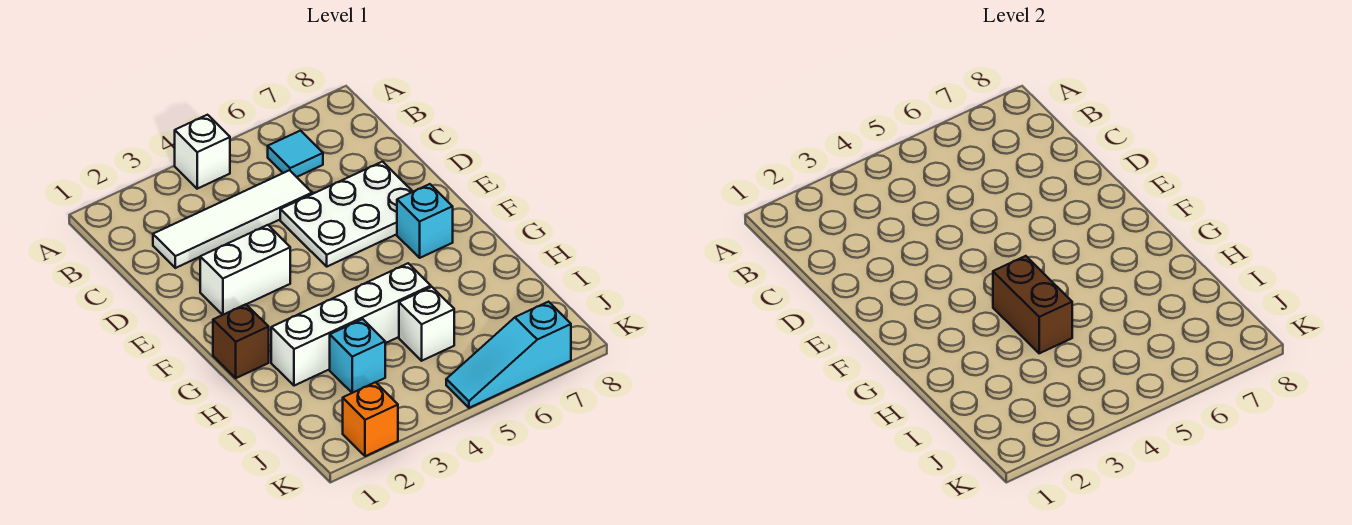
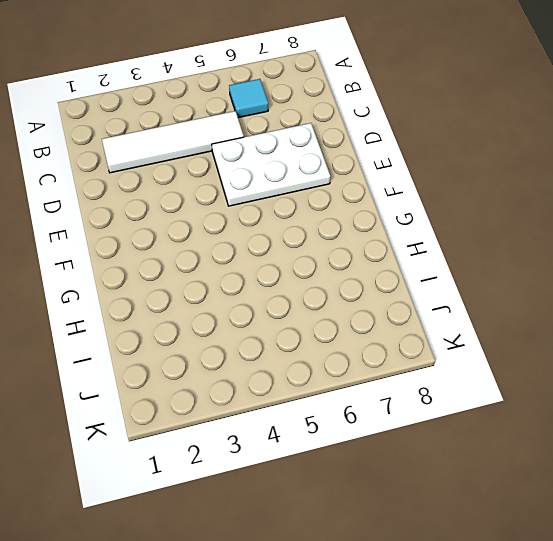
none -> white brick A4 level 1
none -> white brick E2:E3 level 1
none -> cyan brick F7 level 1

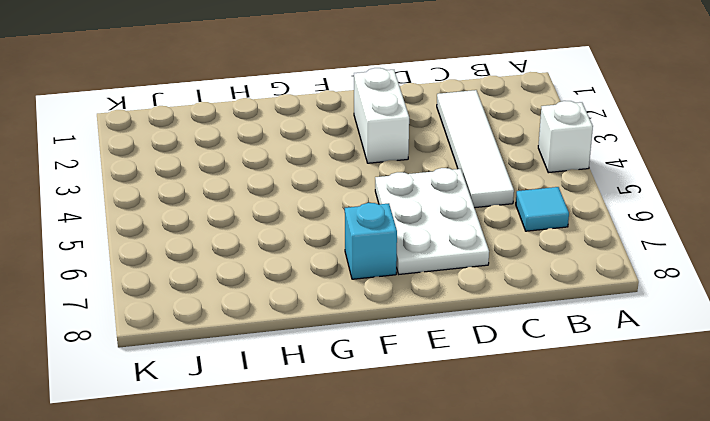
none -> brown brick G1 level 1
none -> white brick H2:H5 level 1
none -> cyan brick I3 level 1

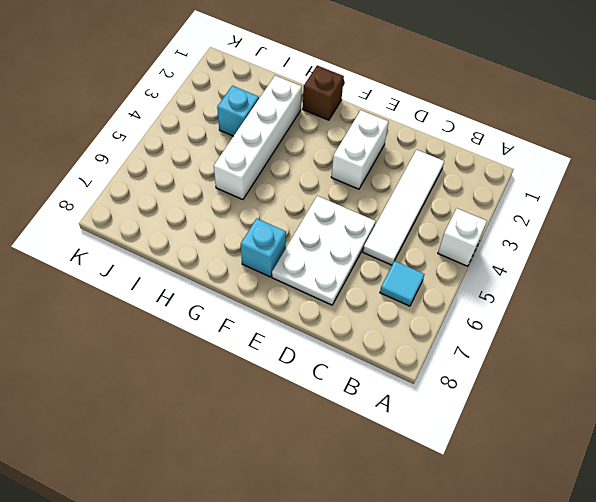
none -> white brick I5 level 1
none -> orange brick K2 level 1
none -> cyan slope K5:K7 level 1 top 7

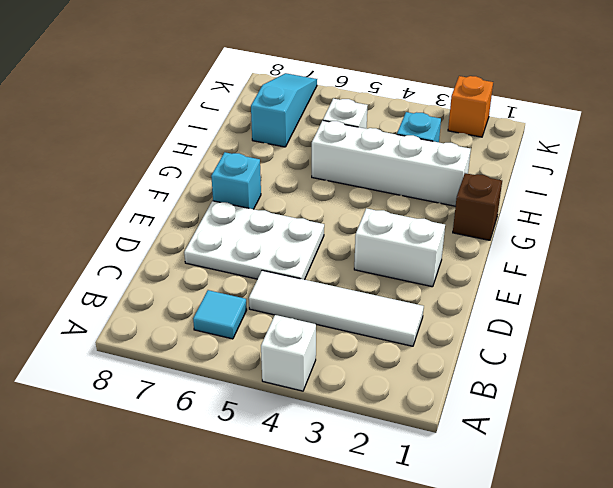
cyan slope I7:K7 level 1 top I -> cyan slope K5:K7 level 1 top 7
none -> brown brick G4:H4 level 2

